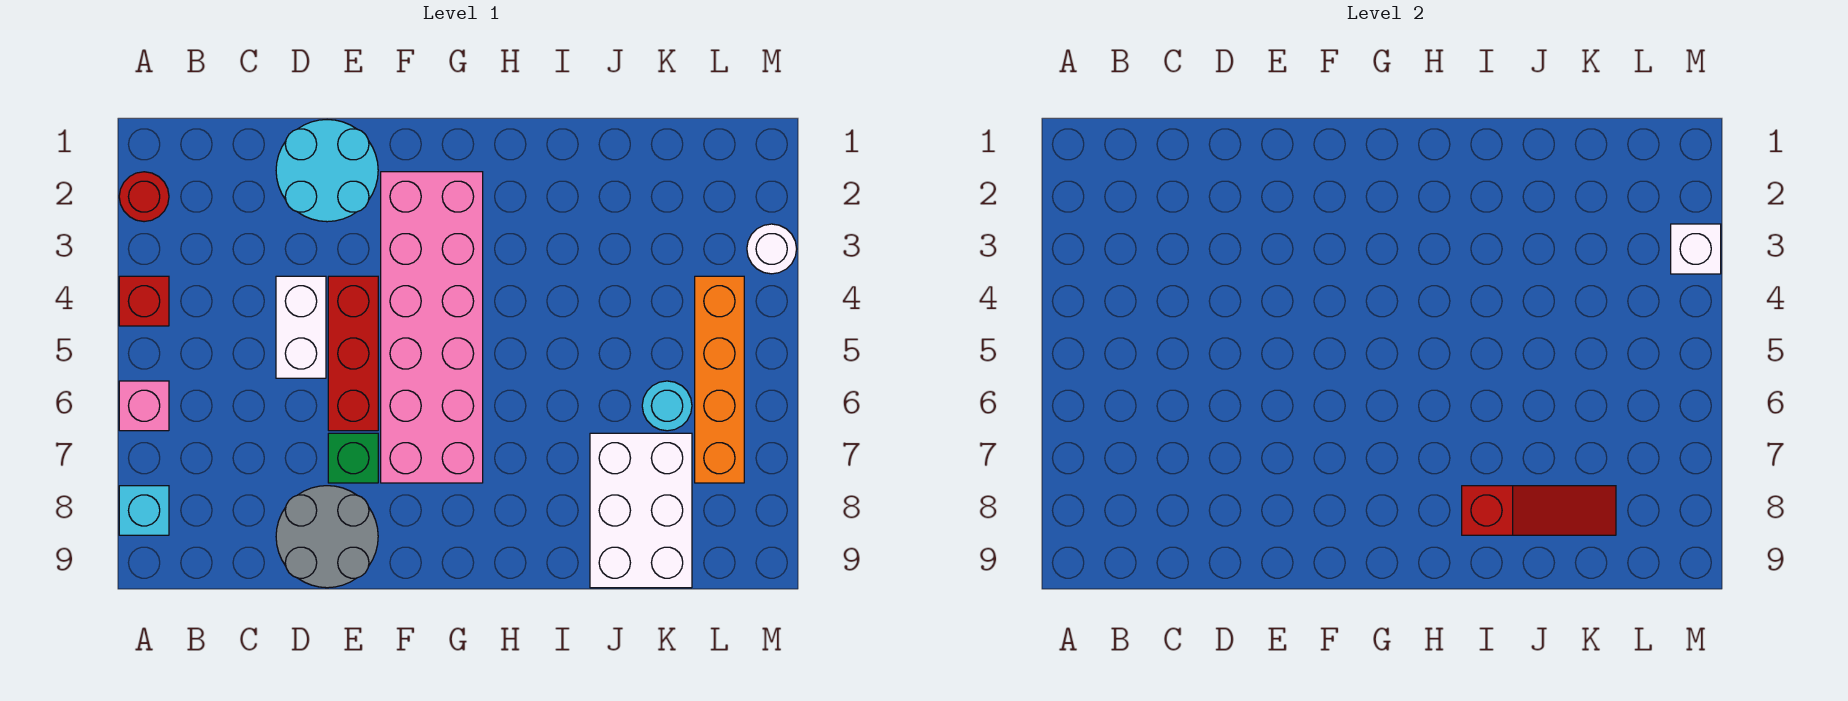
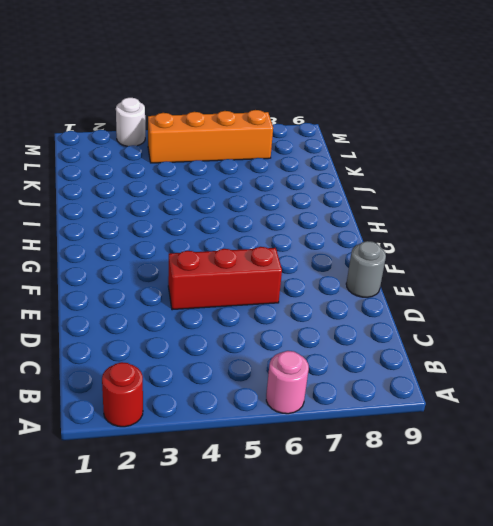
pink round brick A6 level 1 -> pink brick A6 level 1
grey round brick E9 level 1 -> grey round brick D8:E9 level 1
none -> red brick A4 level 1
none -> cyan brick A8 level 1
none -> cyan round brick D1:E2 level 1

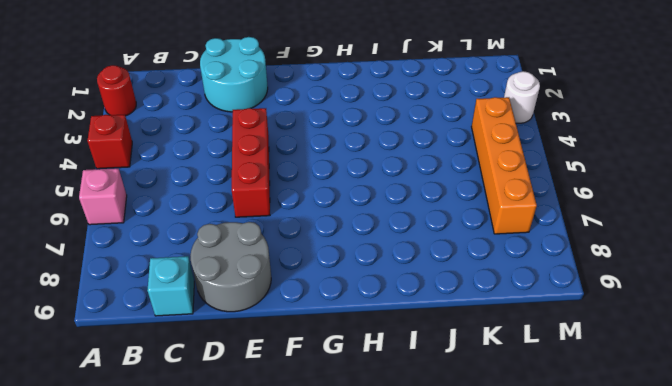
cyan brick C9 level 1 -> cyan brick A8 level 1
none -> white brick D4:D5 level 1
none -> green brick E7 level 1
none -> pink brick F2:G7 level 1

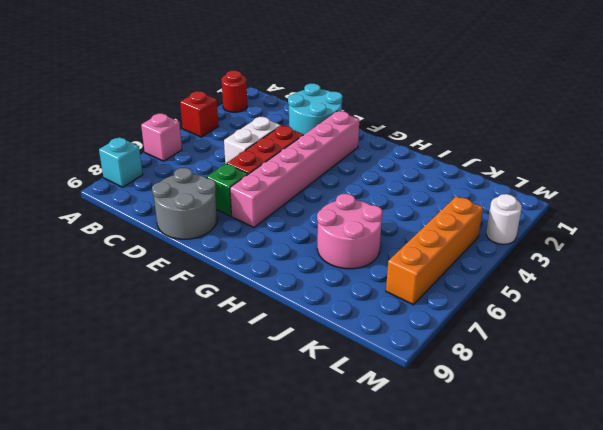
pink brick F2:F7 level 1 -> pink brick F2:G7 level 1
pink round brick I6:J7 level 1 -> white brick J7:K9 level 1
none -> cyan round brick K6 level 1
none -> red slope I8:K8 level 2 top I
none -> white brick M3 level 2

